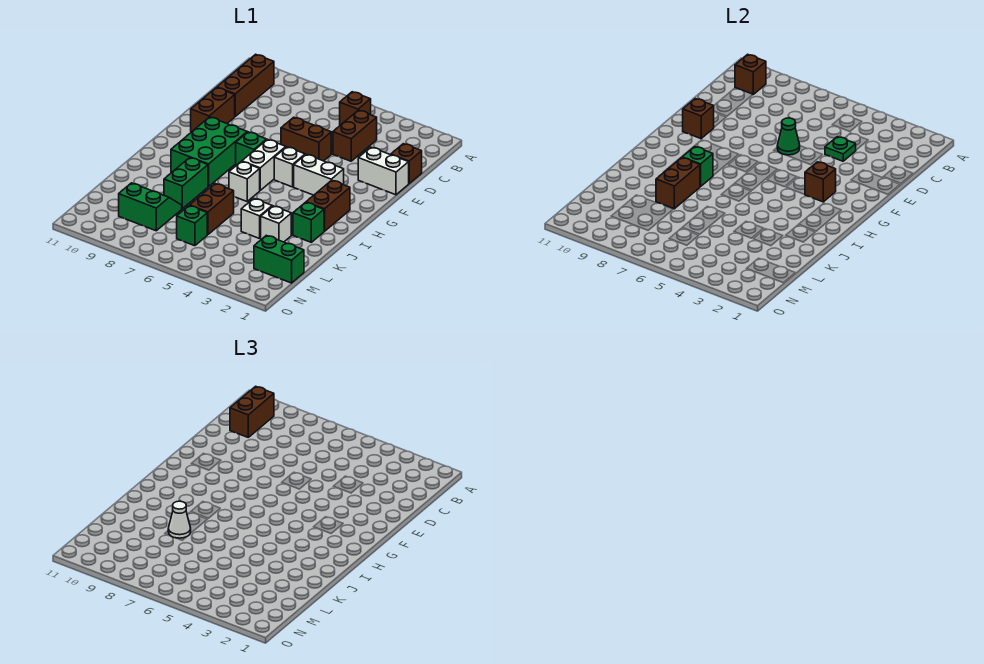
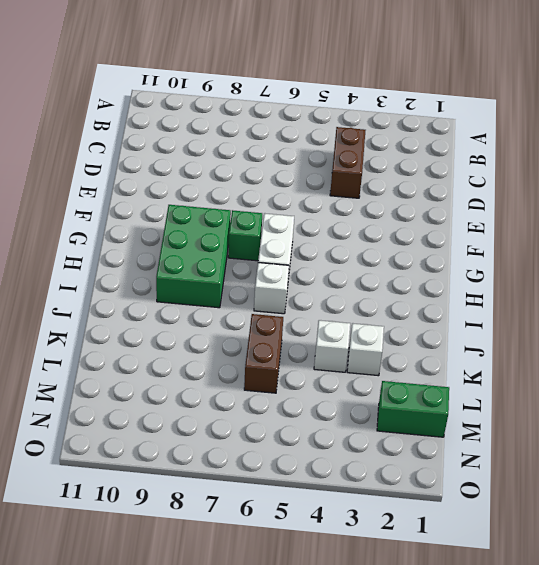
none -> brown brick B5 level 1
none -> brown brick B10:D10 level 1
none -> brown brick D1 level 1
none -> white brick E1:E2 level 1

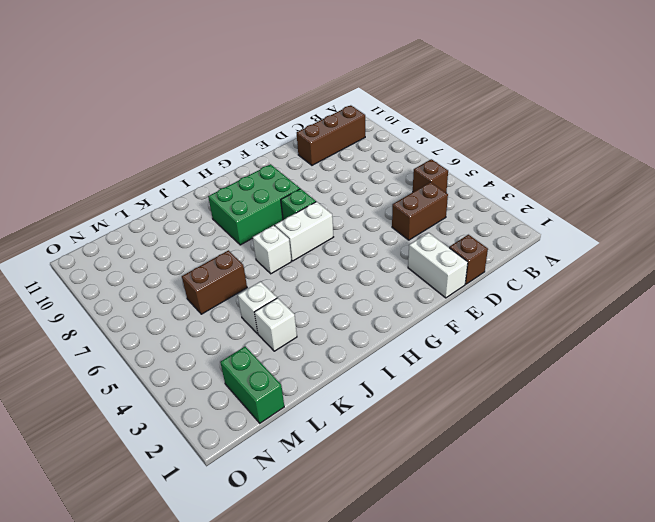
none -> brown brick E5:E6 level 1
none -> brown brick E10:F10 level 1
none -> white brick G3:G4 level 1
none -> white brick G5 level 1

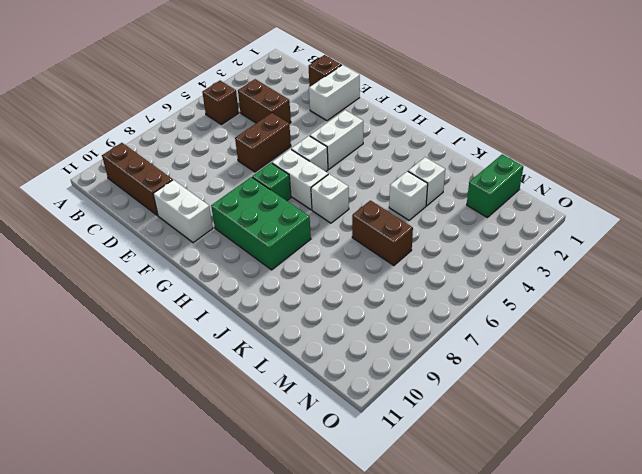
white brick E10:F10 level 1 -> brown brick E10:F10 level 1
none -> brown brick H2:I2 level 1
none -> green brick J2 level 1
none -> green brick J8:K8 level 1
none -> green slope L8:M9 level 1 top M

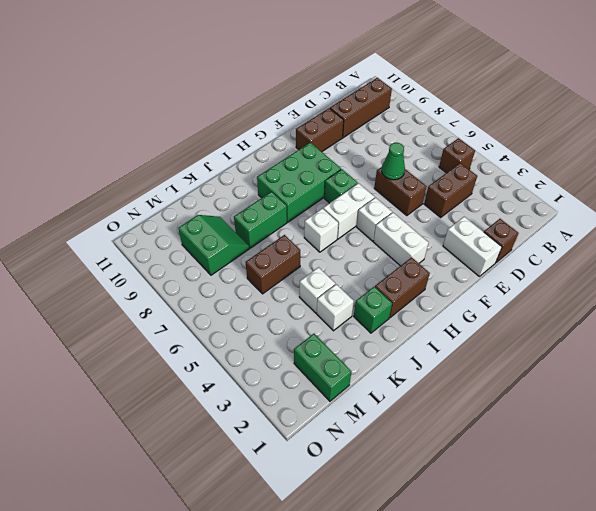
none -> green brick M6 level 1
none -> brown brick B10 level 2
none -> green plate D4 level 2
none -> brown brick F10 level 2

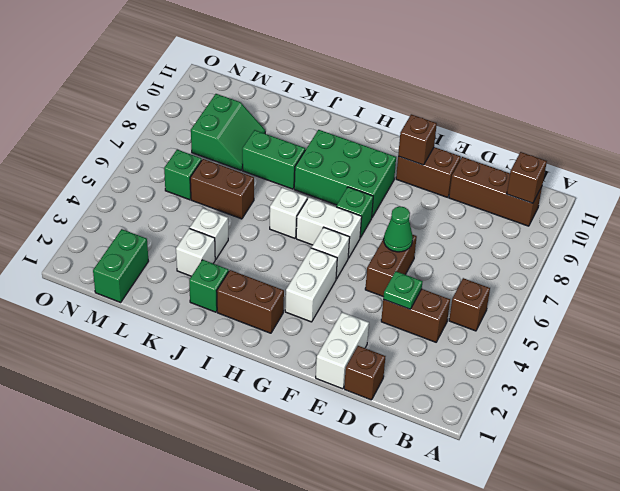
none -> brown brick G3 level 2
none -> green brick I8 level 2
none -> brown brick J8:K8 level 2
none -> brown brick B10:C10 level 3

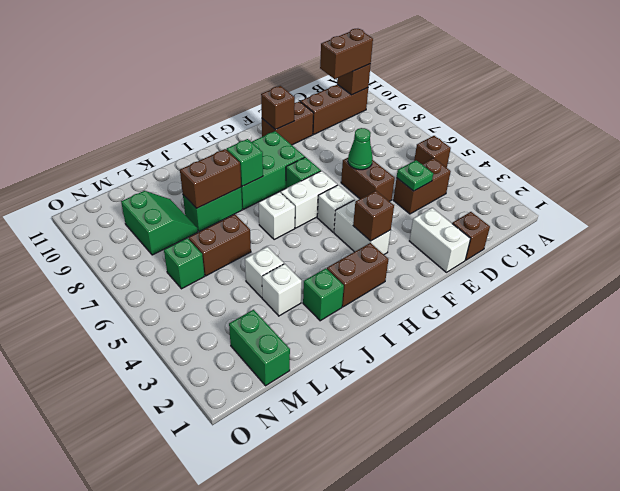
none -> white cone K8 level 3

